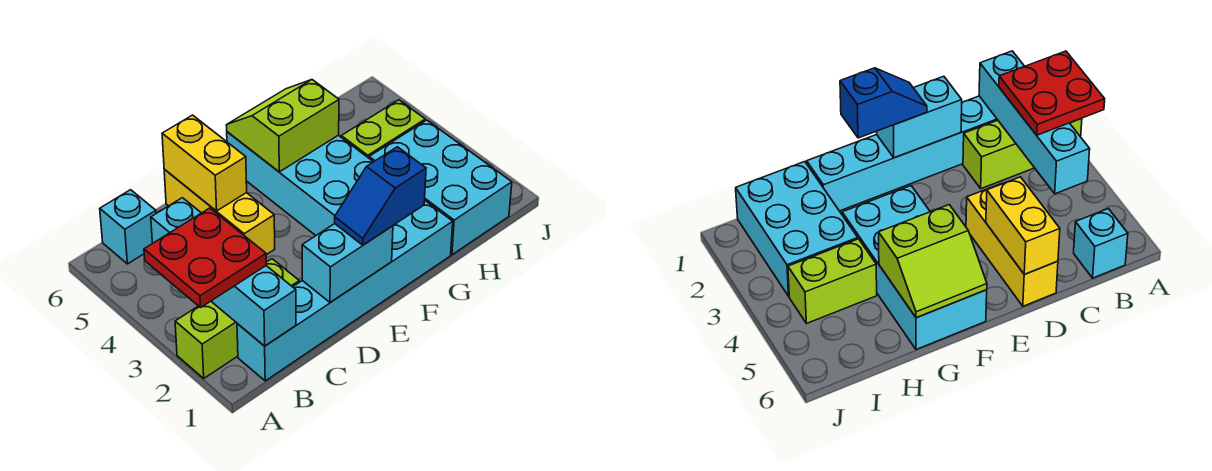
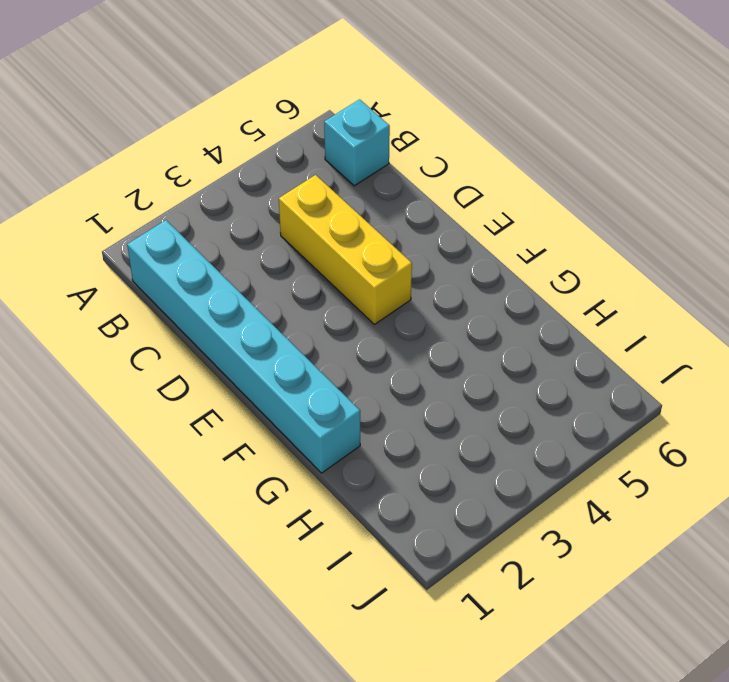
yellow brick C4:E4 level 1 -> yellow brick D4:D6 level 1
none -> lime brick A2:C2 level 1
none -> cyan brick F3:G6 level 1
none -> cyan brick H1:I3 level 1

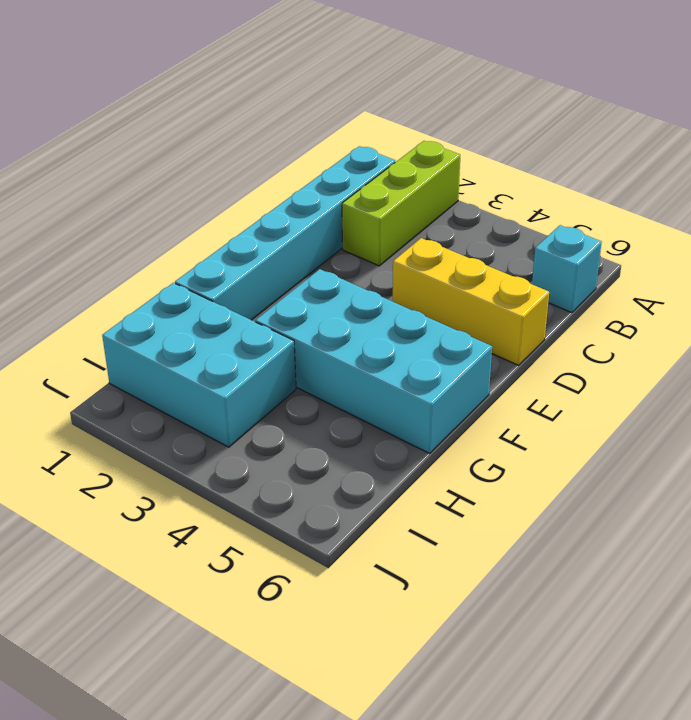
none -> lime brick H4:I4 level 1
none -> cyan brick B1:B4 level 2
none -> cyan brick D1:E1 level 2

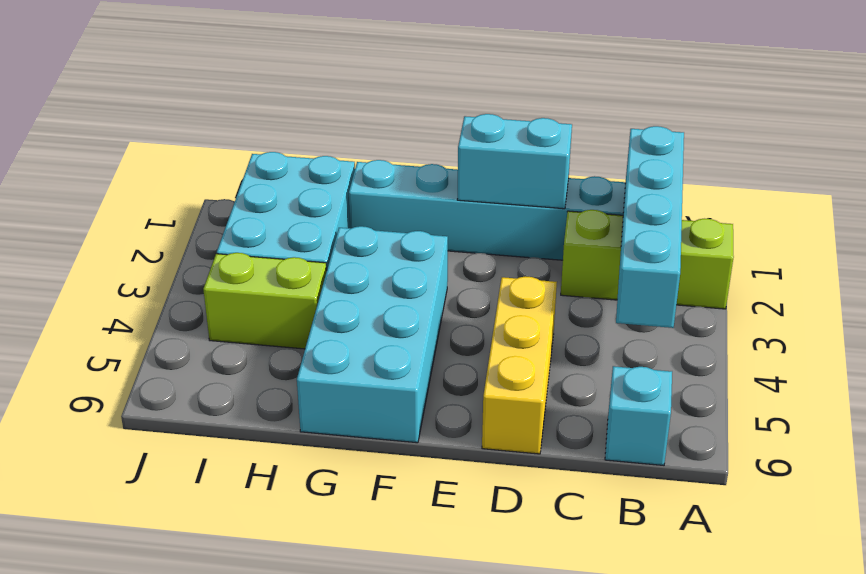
none -> yellow brick D5:D6 level 2
none -> lime slope F5:G6 level 2 top 5
none -> red plate A2:B3 level 3

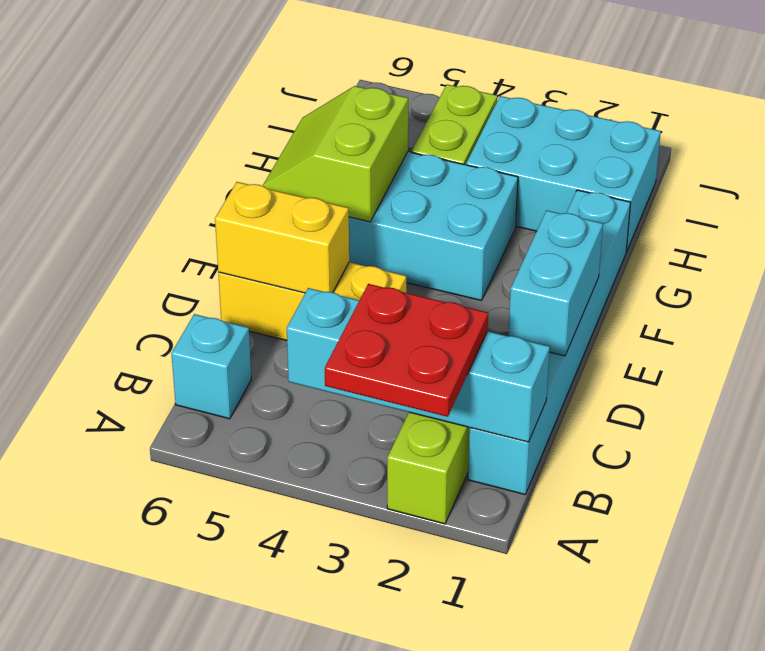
none -> blue slope E1:F1 level 3 top F

